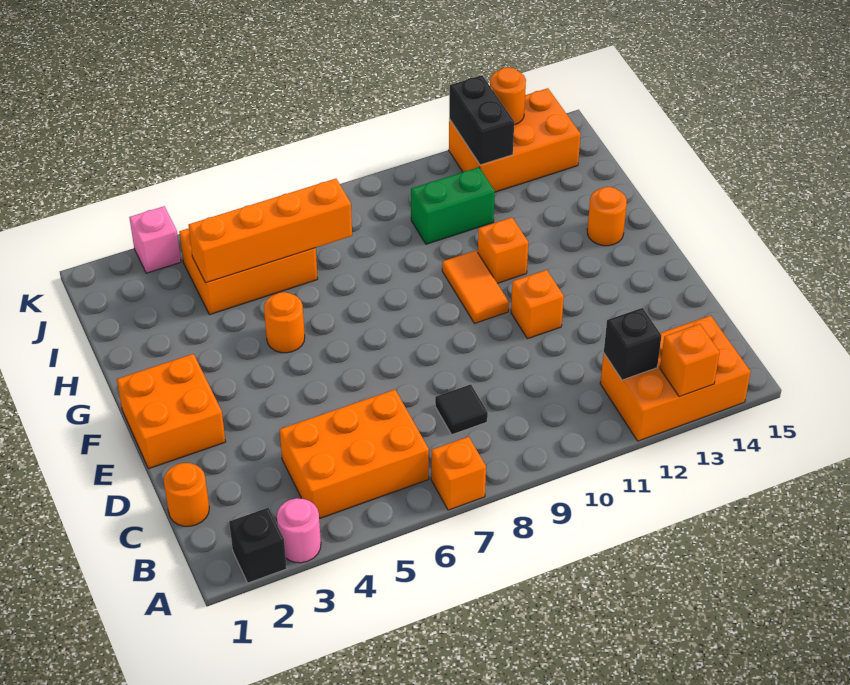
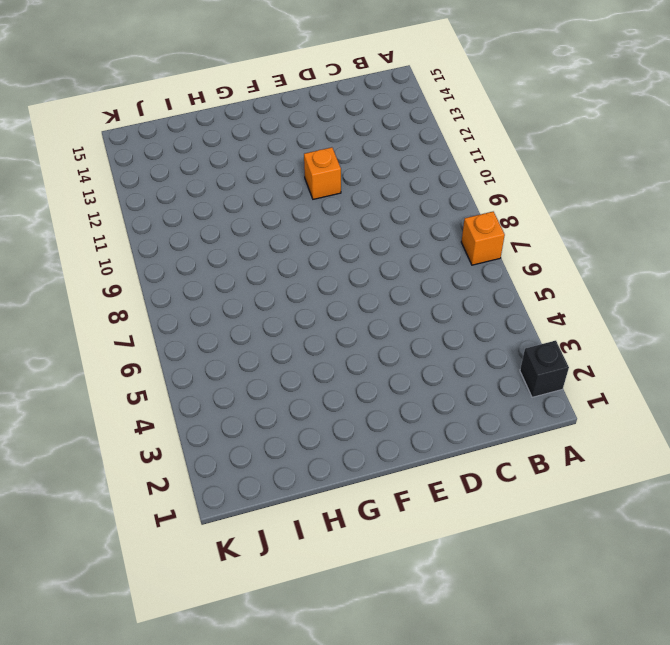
none -> pink round brick A3 level 1
none -> orange brick A12:B14 level 1
none -> orange brick B4:C6 level 1

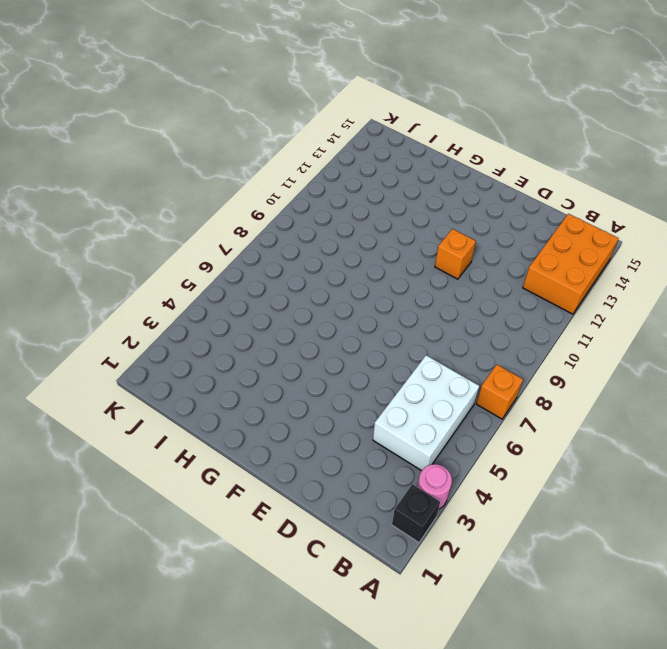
white brick B4:C6 level 1 -> orange brick B4:C6 level 1
none -> orange round brick C1 level 1
none -> black tile C8 level 1
none -> orange brick E1:F2 level 1

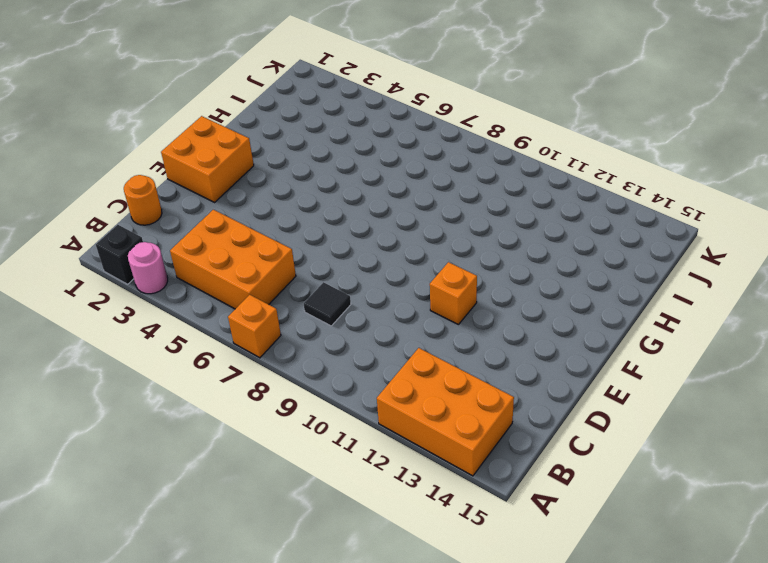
none -> orange tile F10:G10 level 1
none -> orange round brick G5 level 1
none -> orange brick G11 level 1

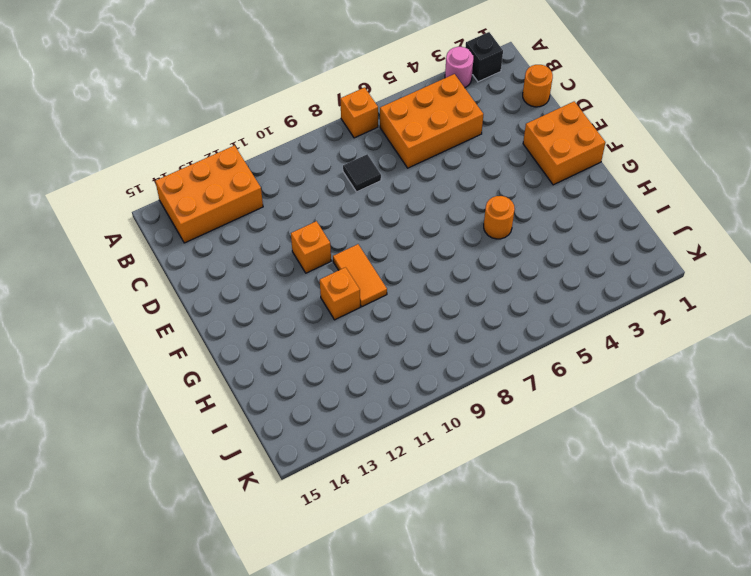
none -> orange round brick G14 level 1
none -> orange brick I4:J6 level 1
none -> green brick I10:I11 level 1

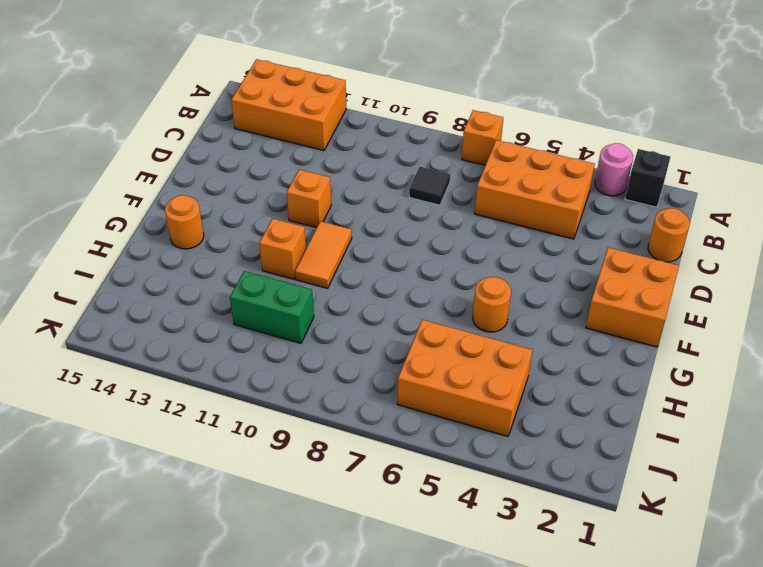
none -> orange brick J12:K14 level 1
none -> pink brick K3 level 1
none -> orange brick A13 level 2

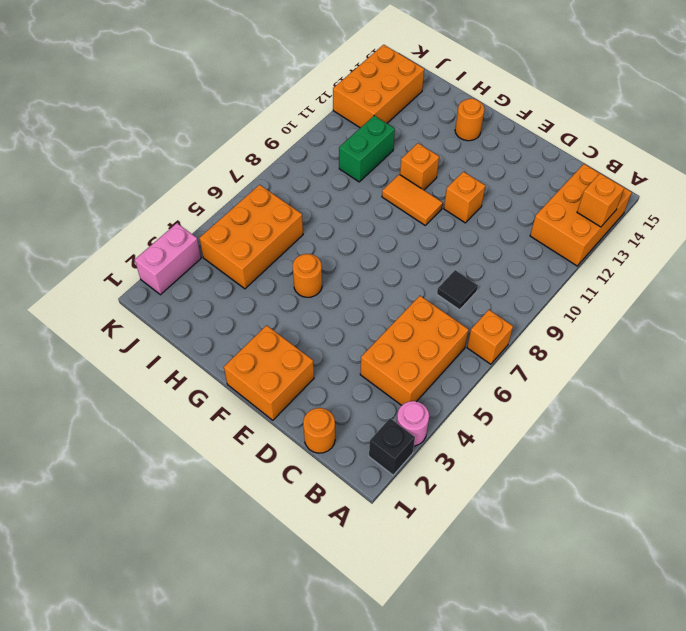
pink brick K2:K3 level 1 -> pink brick K3 level 1
none -> black brick B12 level 2
none -> orange brick I4:I7 level 2
none -> black brick J12:K12 level 2

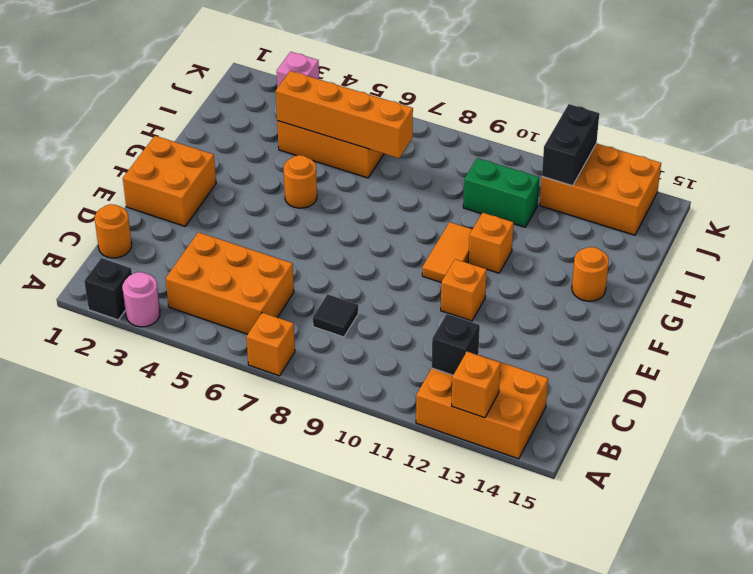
none -> orange round brick K13 level 2

